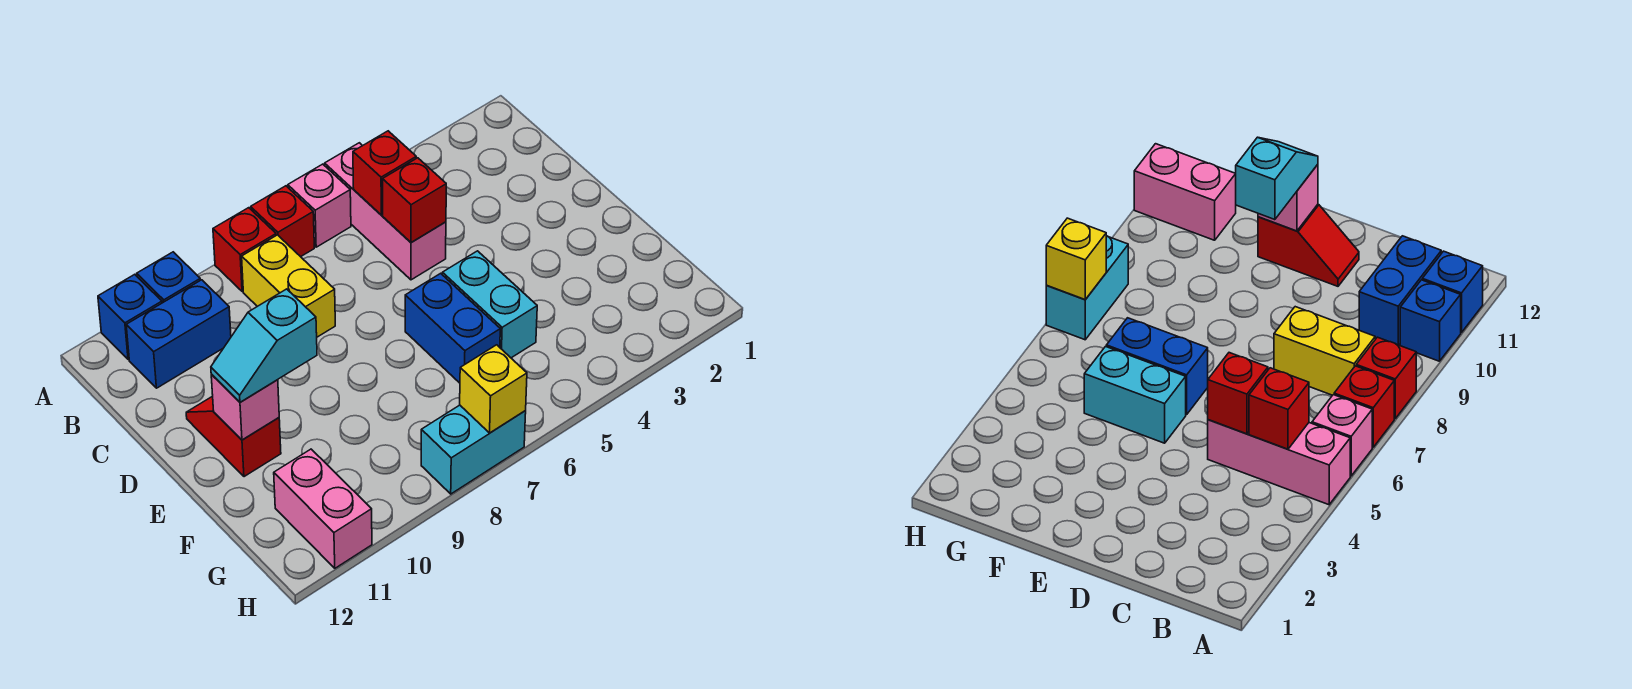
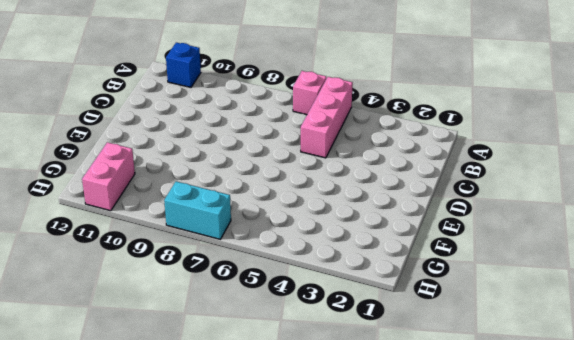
none -> red brick A7 level 1
none -> red brick A8 level 1
none -> blue brick A10 level 1

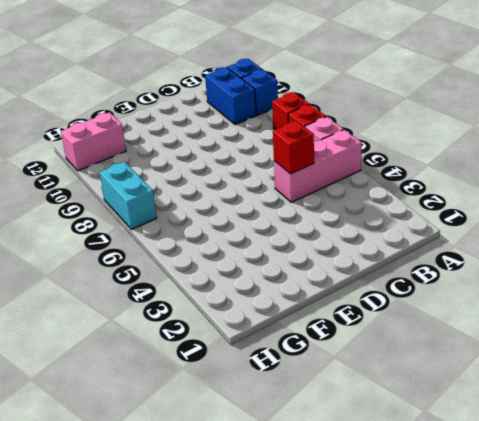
none -> yellow brick B8:C8 level 1
none -> red slope D11:E11 level 1 top E
none -> cyan brick E5:F5 level 1

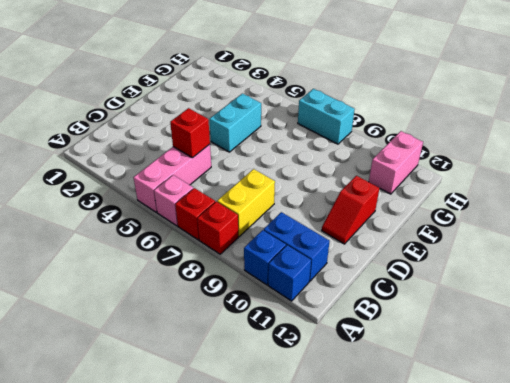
none -> blue brick E6:F6 level 1
none -> red brick B5 level 2
none -> pink brick E11 level 2

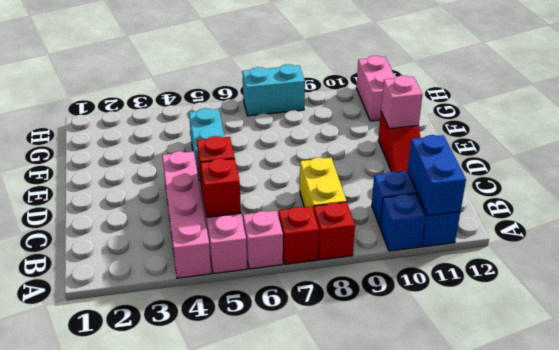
pink brick A4:D4 level 1 -> none
blue brick A11:B11 level 2 -> blue brick E6:F6 level 1
none -> yellow brick H7 level 2
none -> cyan slope E10:E11 level 3 top 10

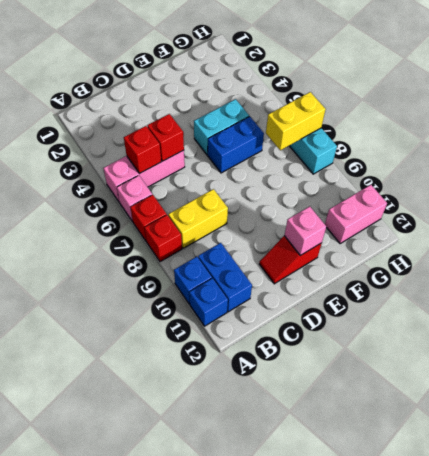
yellow brick G7:H7 level 2 -> yellow brick H7 level 2
none -> cyan slope E10:E11 level 3 top 10

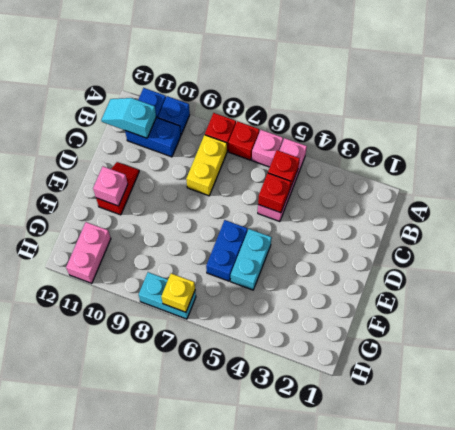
cyan slope B11:B12 level 2 top 11 -> cyan slope E10:E11 level 3 top 10

